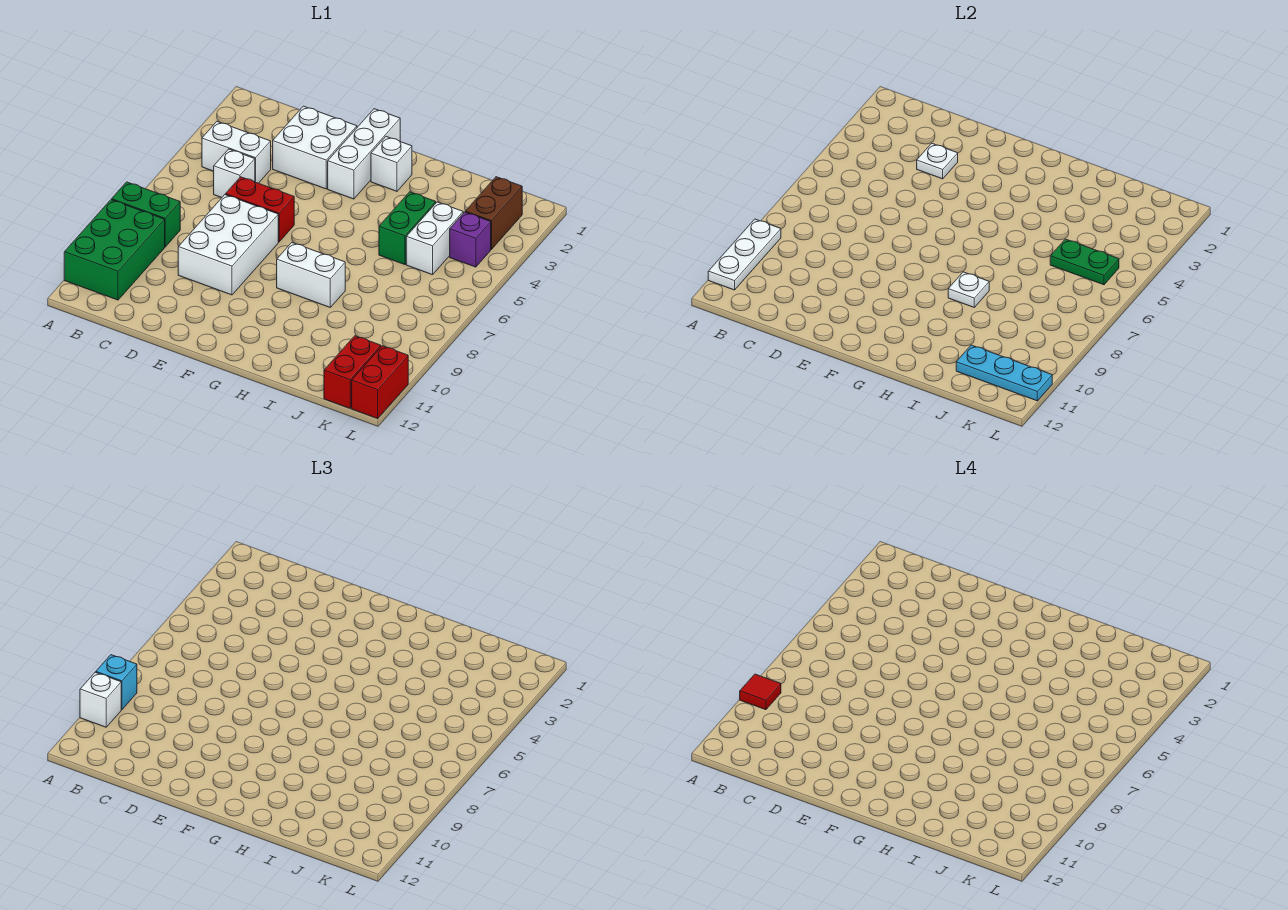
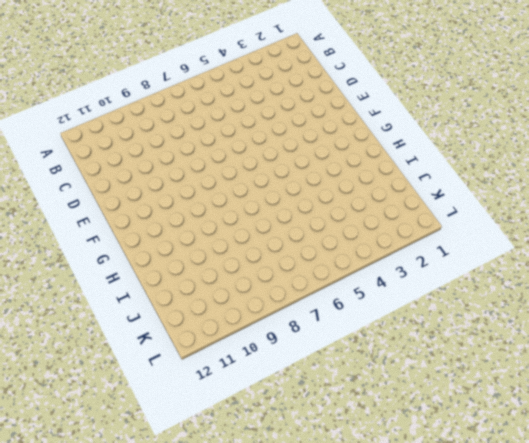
none -> green brick A8:B8 level 1
none -> green brick A9:B11 level 1
none -> white brick B4:C4 level 1

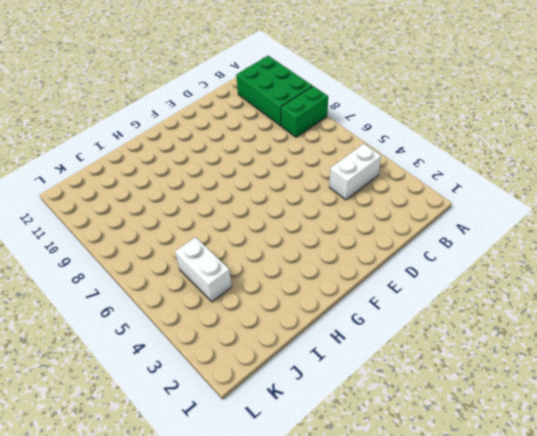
none -> white brick C5 level 1
none -> white brick D2:E3 level 1
none -> red brick D6:E6 level 1

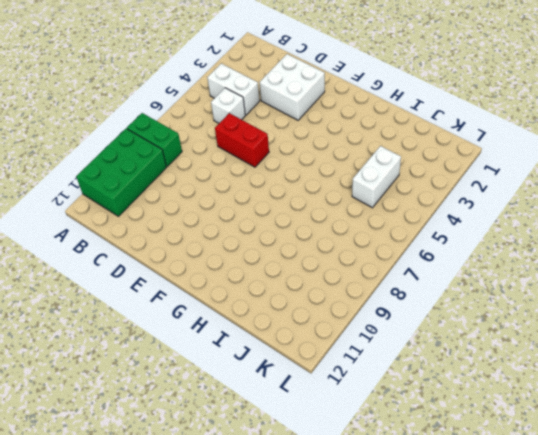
none -> white brick D7:E9 level 1
none -> white brick F1:F3 level 1
none -> white brick G2 level 1

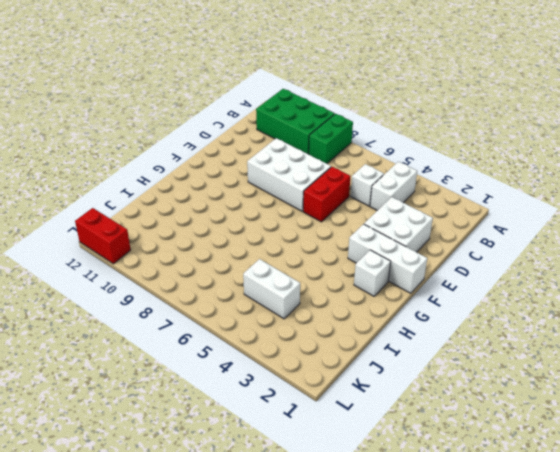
none -> white brick G8:H8 level 1
none -> green brick I4:I5 level 1
none -> brown brick K2:K3 level 1

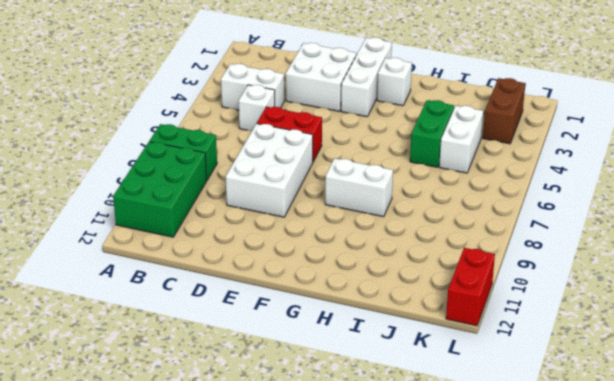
none -> purple brick K4 level 1
none -> red brick K11:K12 level 1
none -> white plate A9:A11 level 2

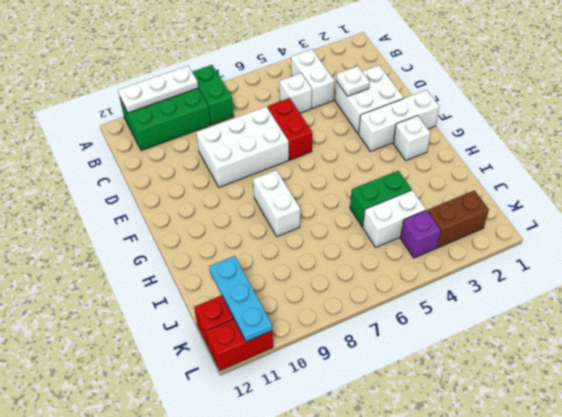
none -> white plate H8 level 2
none -> green plate J5:K5 level 2
none -> cyan brick A9 level 3

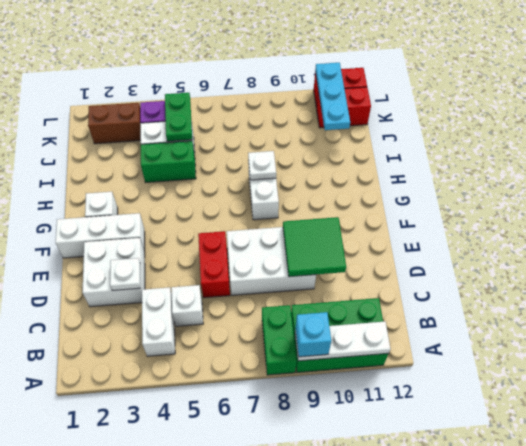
green tile D9:E10 level 2 -> none
none -> white brick A10 level 3
none -> red tile A9 level 4

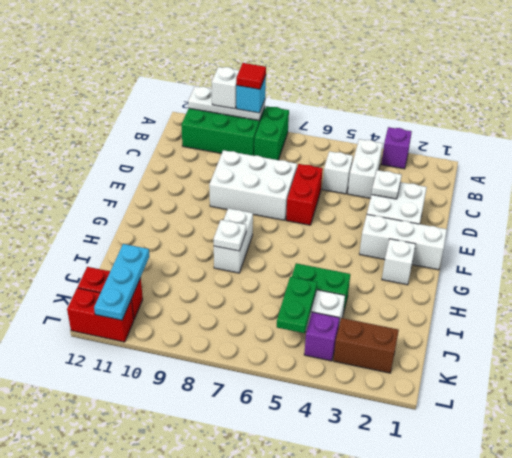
purple brick A3 level 1 -> none

